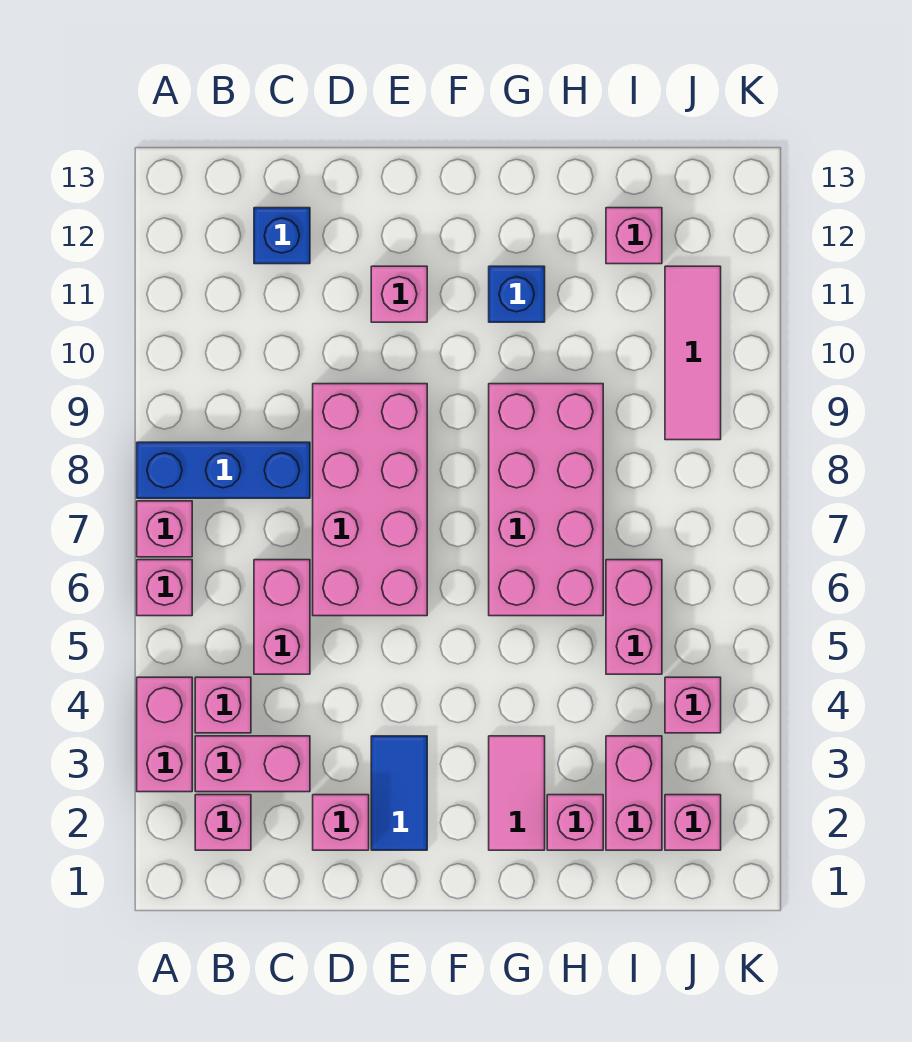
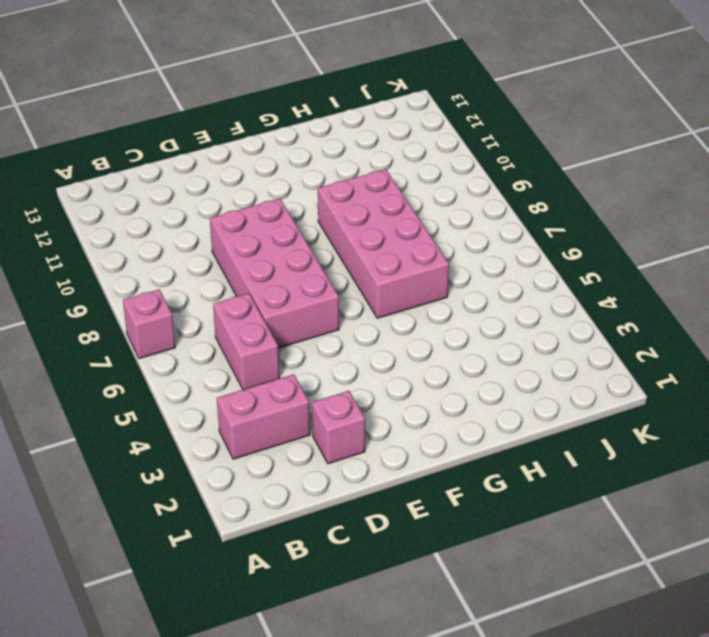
none -> pink brick A3:A4 level 1
none -> pink brick A6 level 1
none -> blue brick A8:C8 level 1

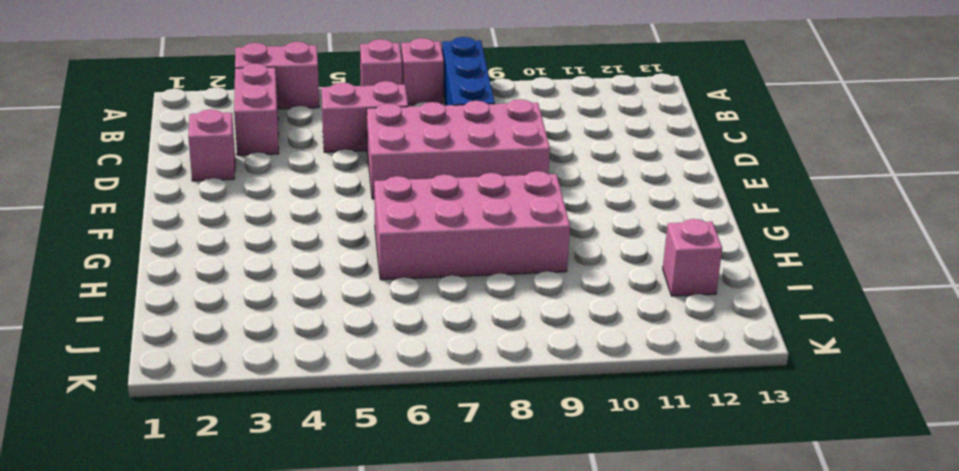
none -> pink brick B2 level 1
none -> pink brick B4 level 1
none -> blue brick C12 level 1

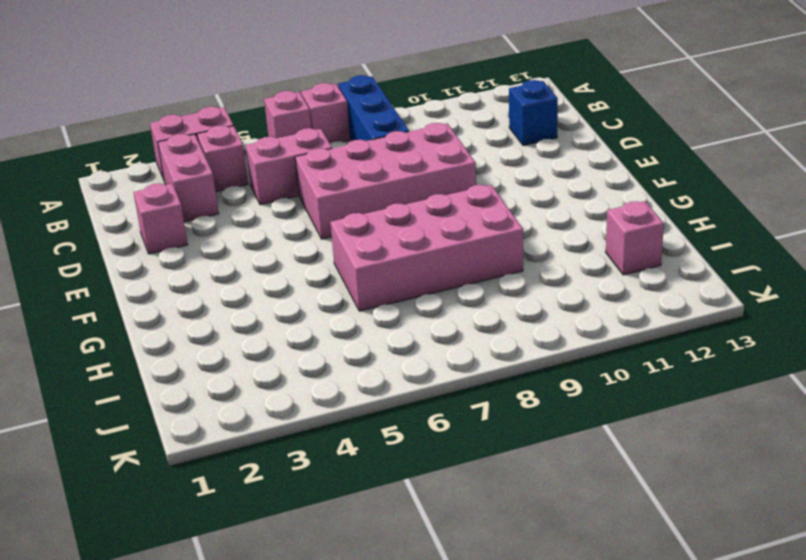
none -> pink brick B2 level 1
none -> blue tile E2:E3 level 1
none -> pink brick E11 level 1

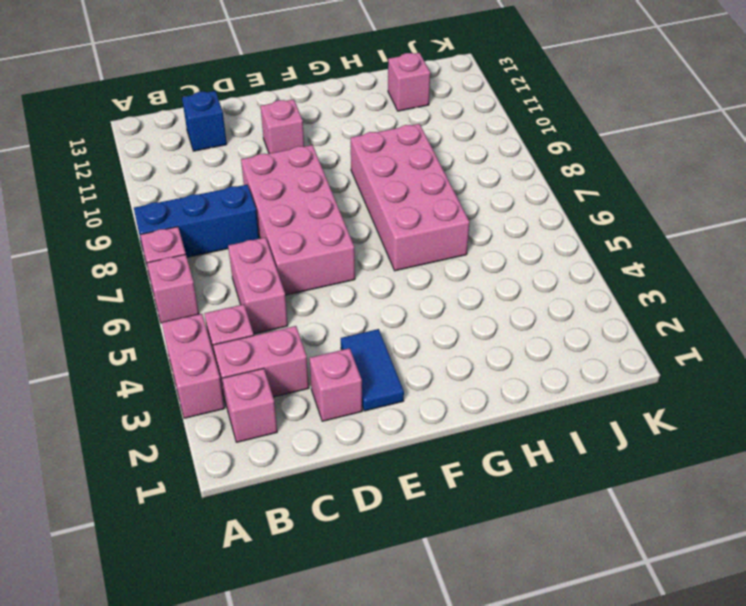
none -> pink tile G2:G3 level 1
none -> blue brick G11 level 1
none -> pink brick H2 level 1

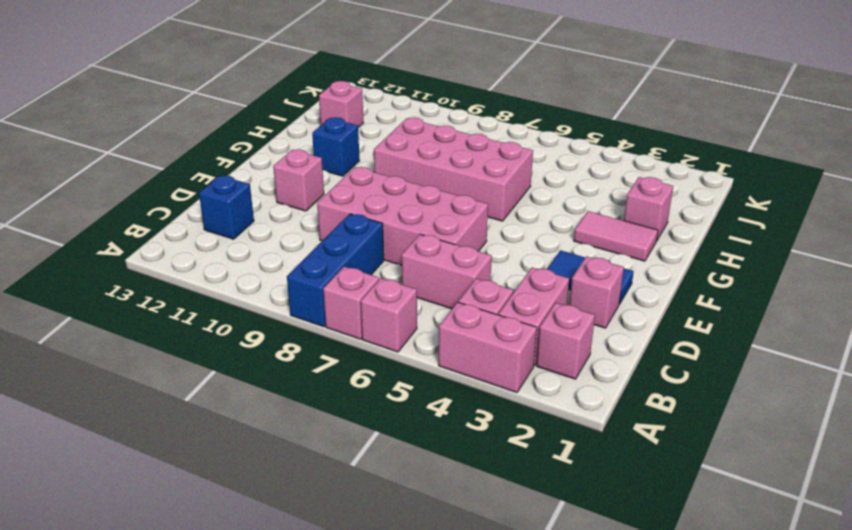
none -> pink brick I2:I3 level 1
none -> pink brick I5:I6 level 1
none -> pink brick J2 level 1

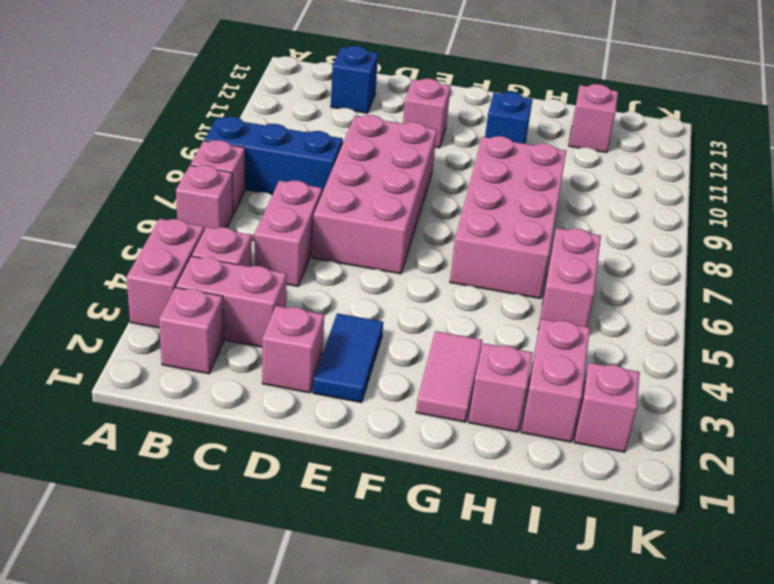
none -> pink brick J4 level 1
none -> pink tile J9:J11 level 1

